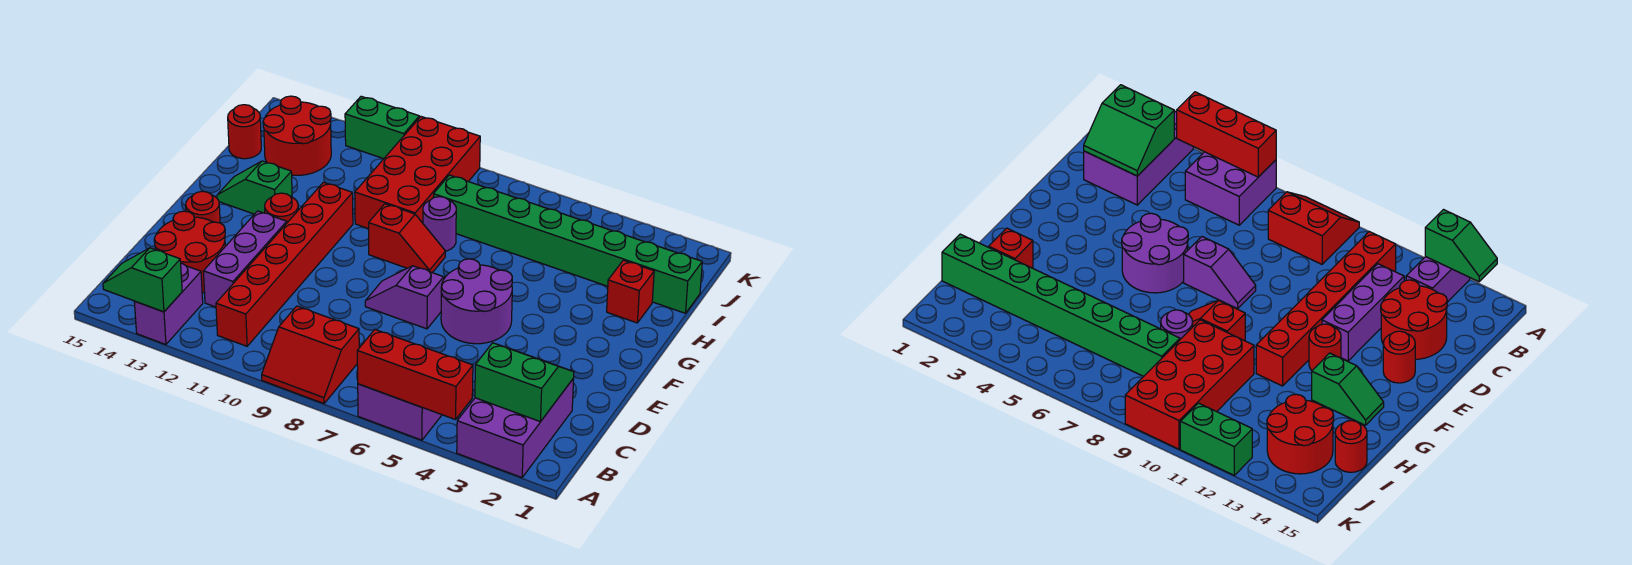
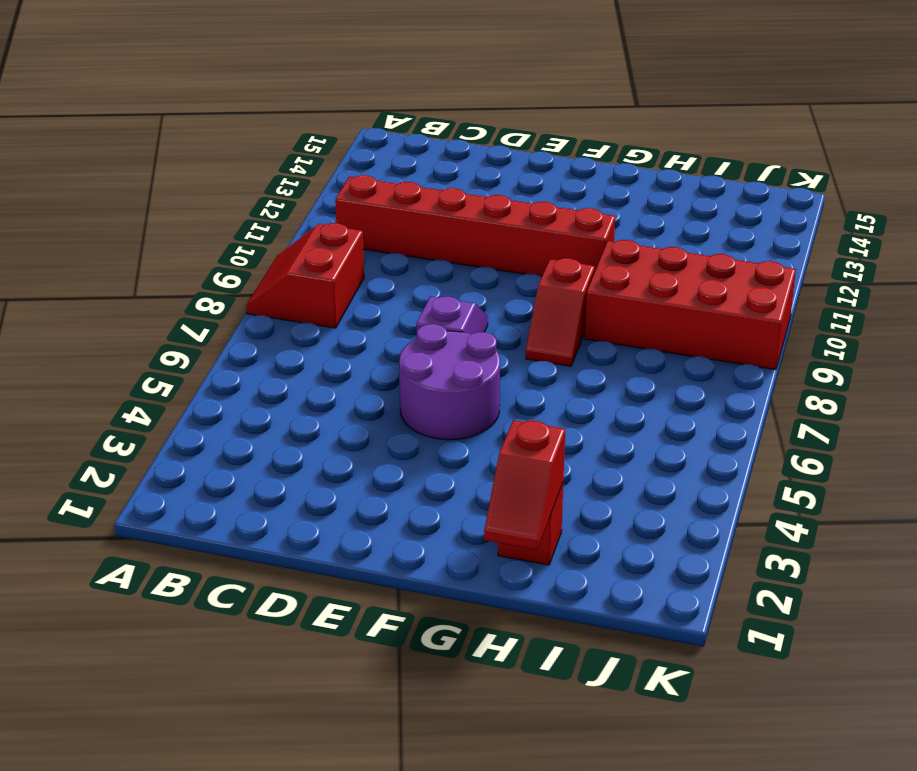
red slope H1:H2 level 2 top 2 -> none
none -> purple brick A2:C3 level 1
none -> purple brick A5:B6 level 1
none -> purple brick A13:B13 level 1

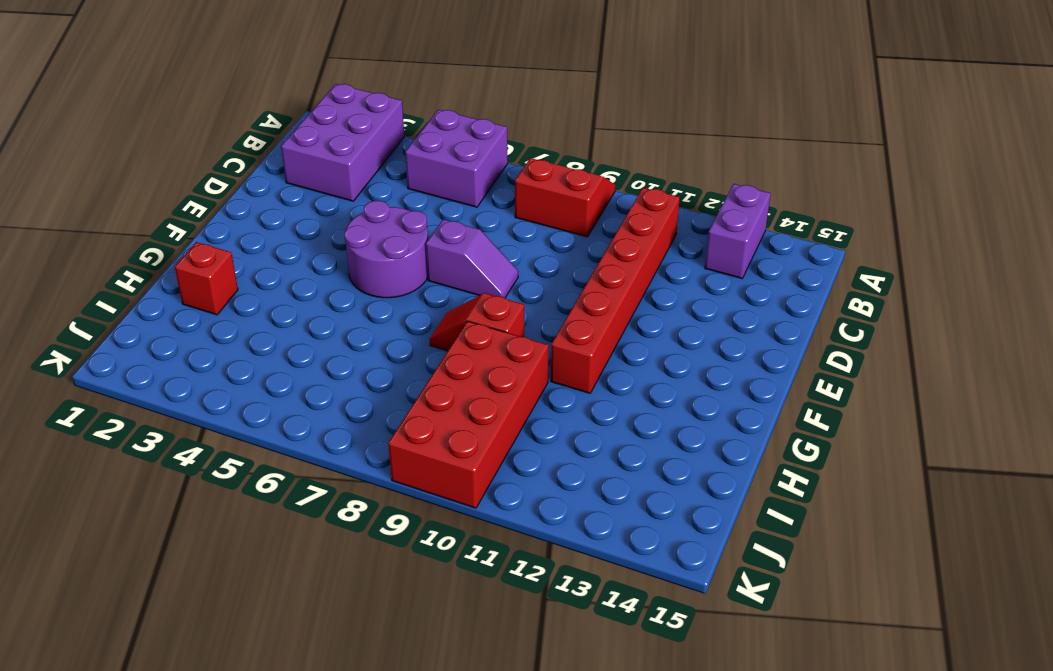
none -> purple brick C12:E12 level 1
none -> red round brick C13:D14 level 1
none -> red round brick E14 level 1

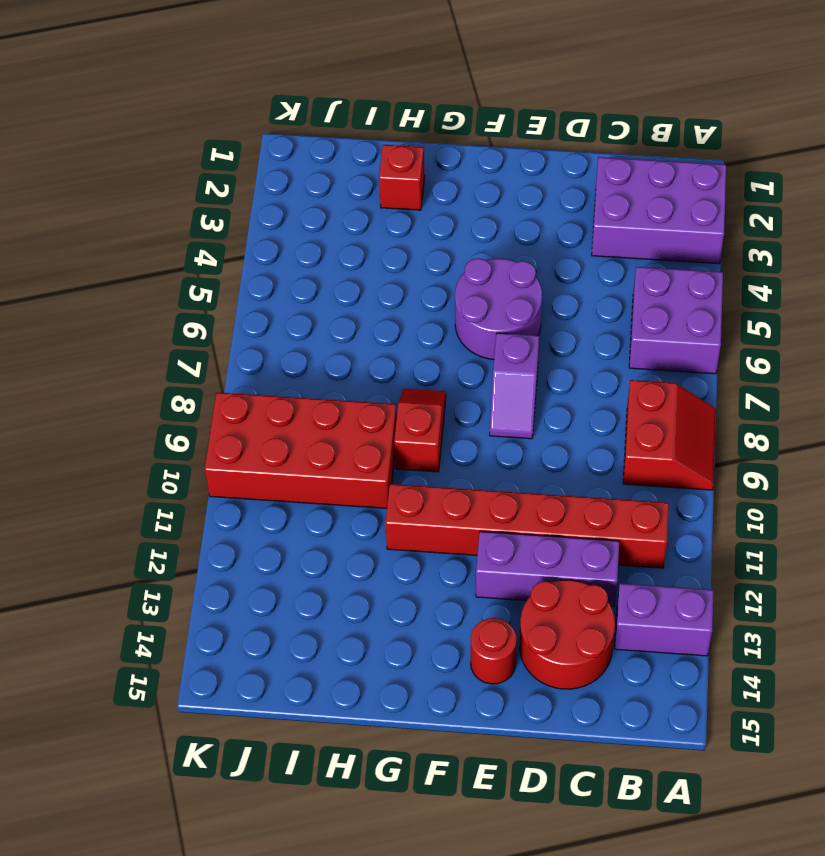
none -> red round brick F12 level 1
none -> green slope G13:G14 level 1 top 13
none -> purple round brick H8 level 1

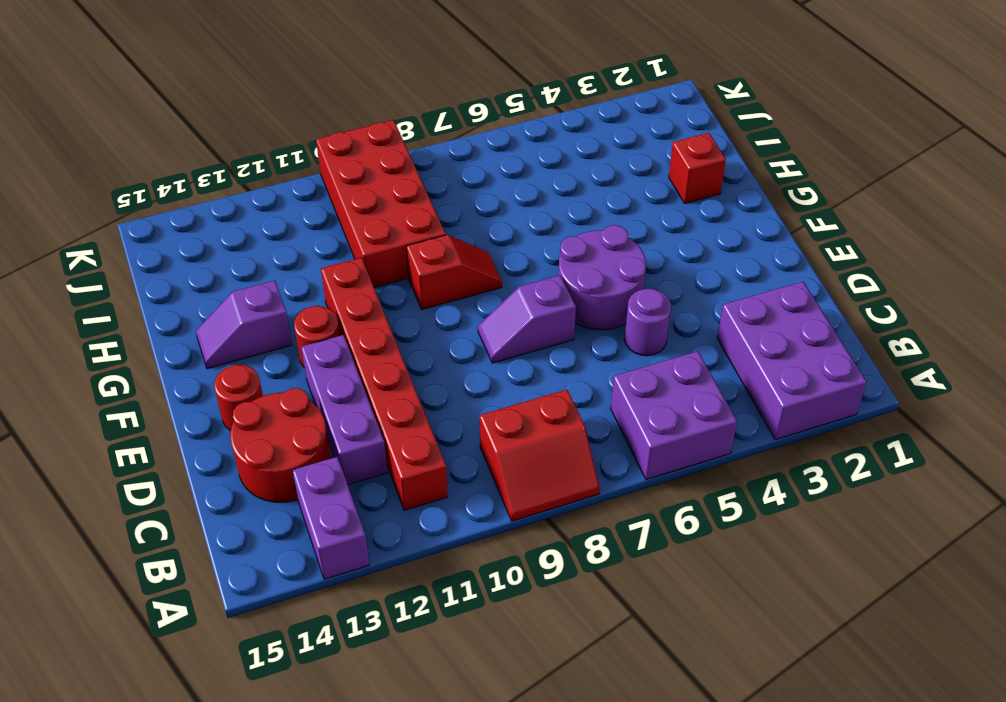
purple round brick D5 level 1 -> purple round brick H8 level 1
purple slope G13:G14 level 1 top 13 -> green slope G13:G14 level 1 top 13
none -> green brick I1:I8 level 1
none -> red round brick I13:J14 level 1
none -> red round brick I15 level 1

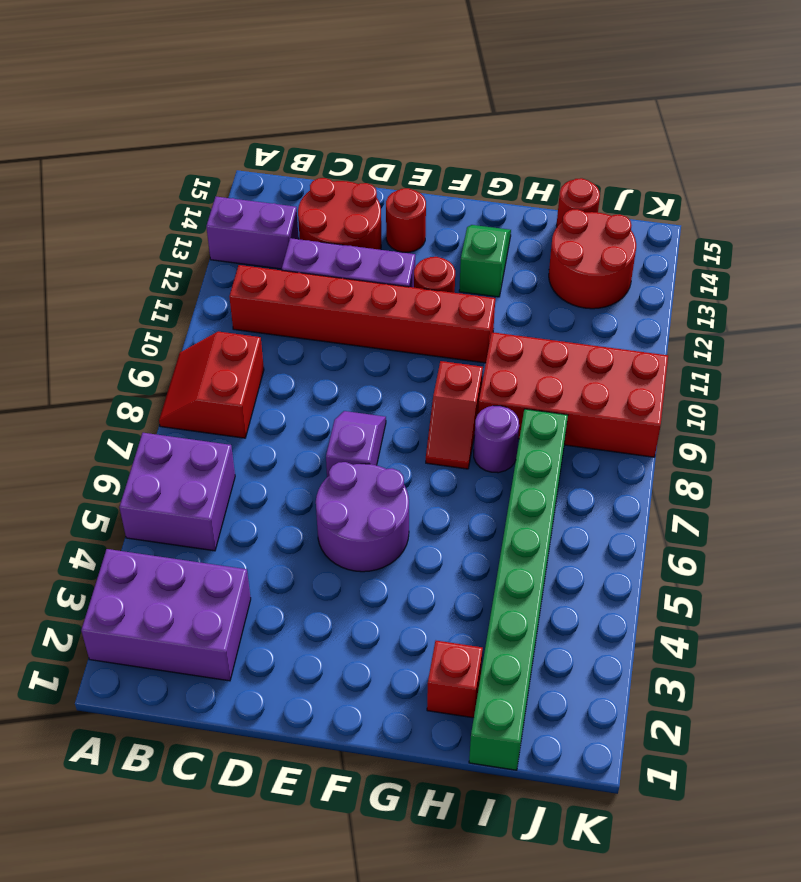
none -> green brick K11:K12 level 1
none -> red brick A4:A6 level 2
none -> green slope A13:A14 level 2 top 13

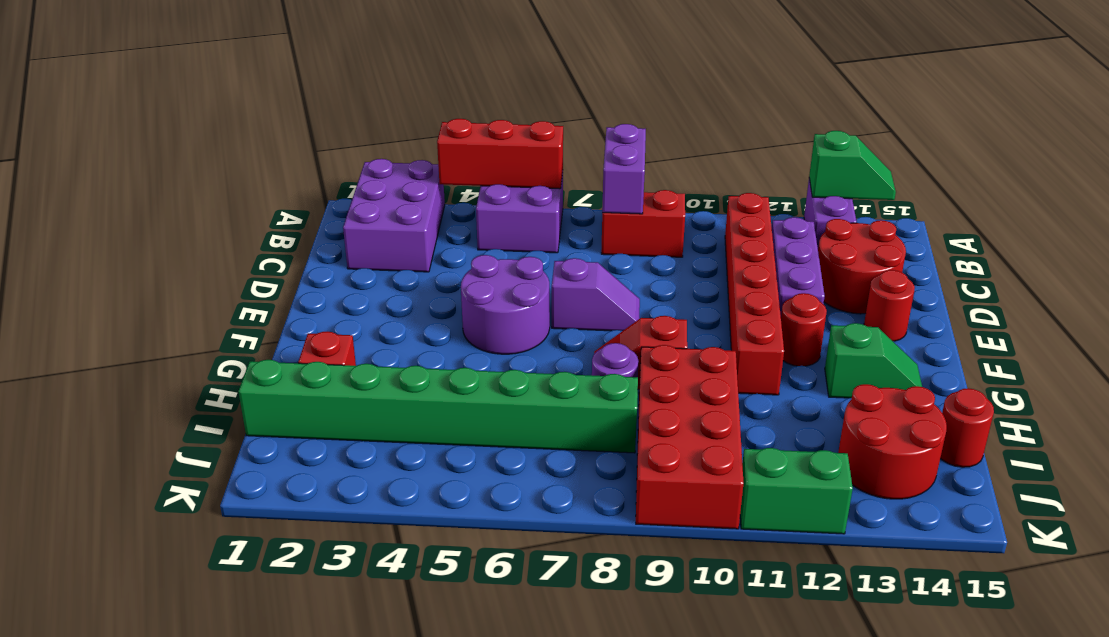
purple brick A8:B8 level 2 -> none
none -> green slope B2:C3 level 2 top B

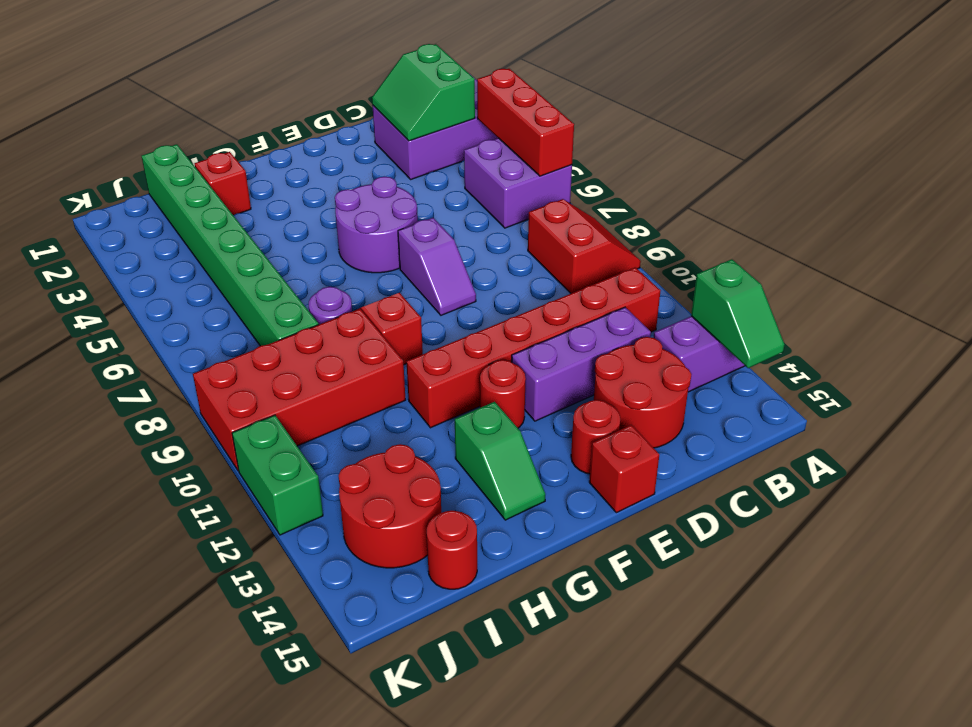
red brick E15 level 1 -> none

